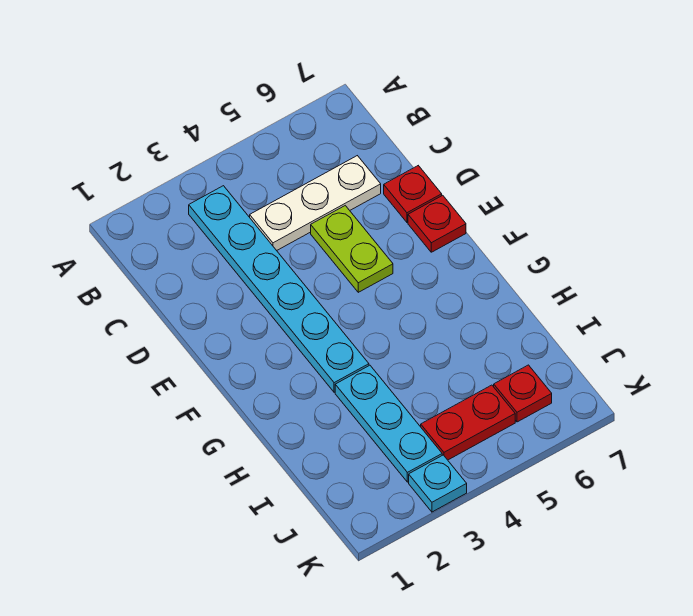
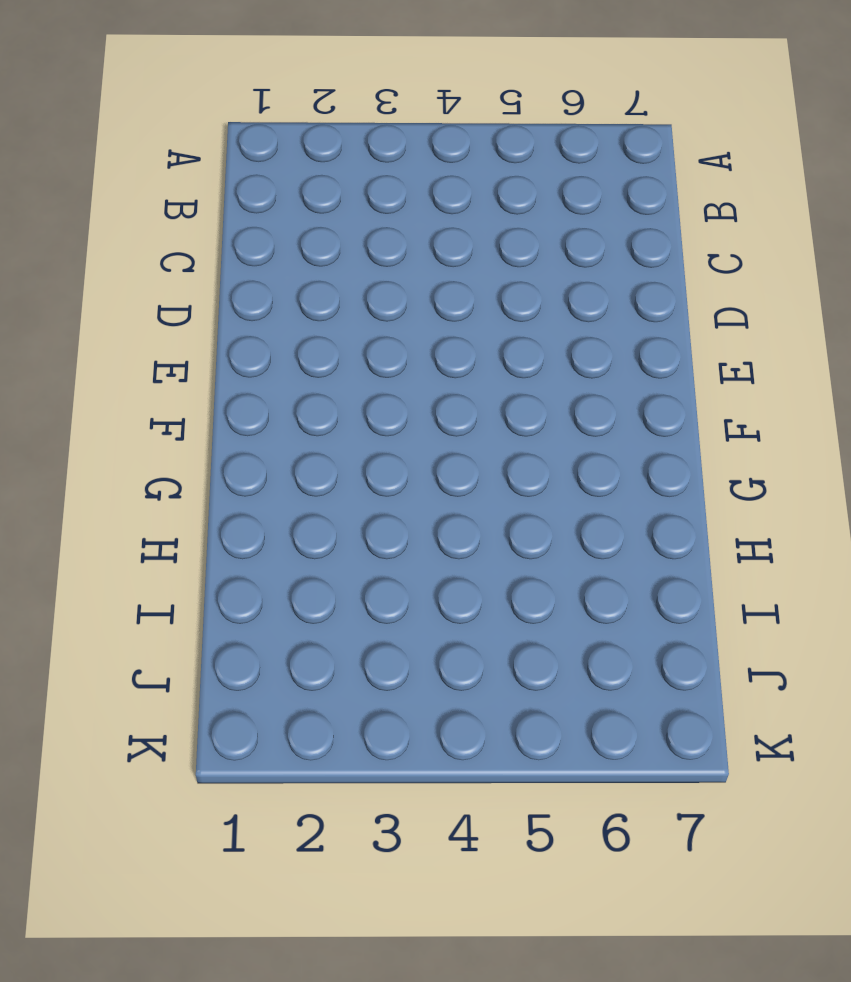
none -> cyan plate B3:G3 level 1
none -> white plate C4:C6 level 1

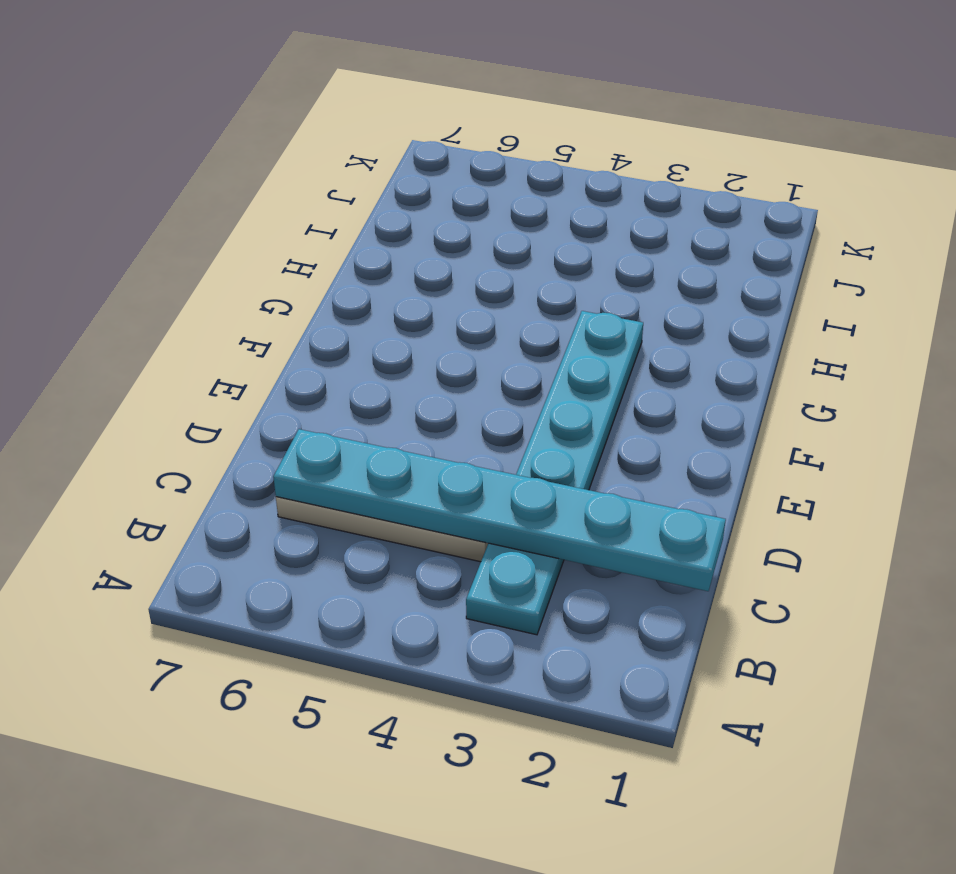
cyan plate C1:C6 level 2 -> none
none -> lime plate D5:E5 level 1
none -> red plate D7 level 1

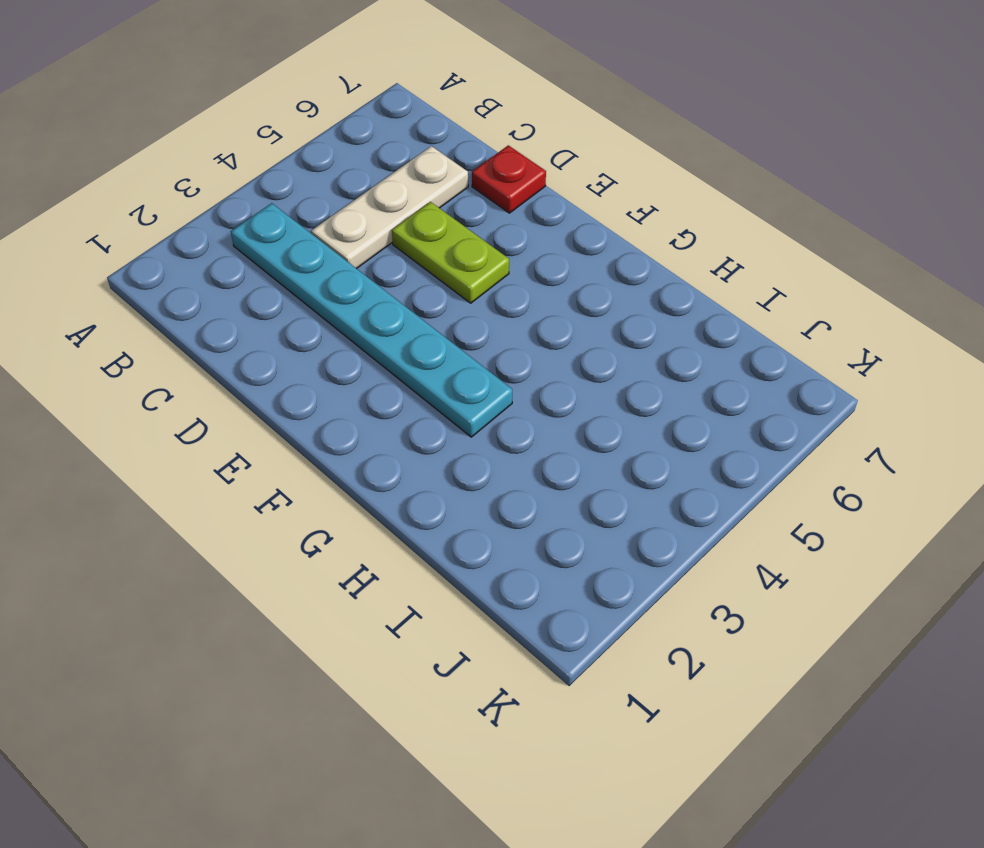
none -> red plate E7 level 1
none -> cyan plate H3:J3 level 1

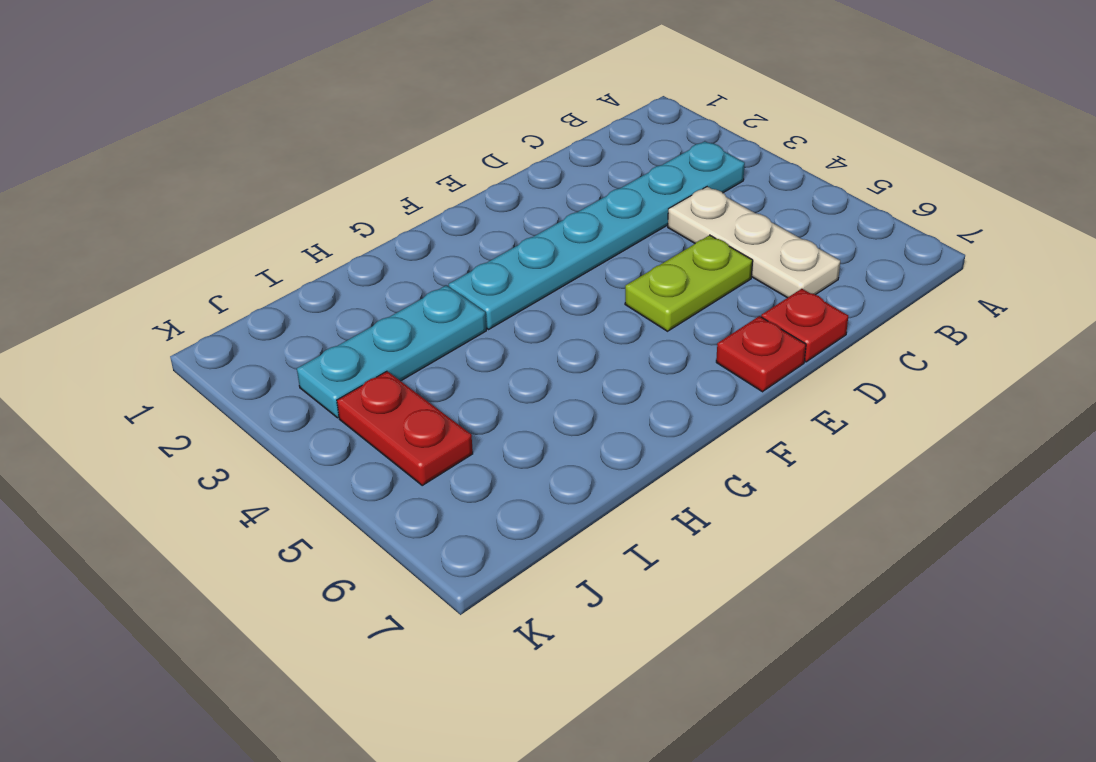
none -> red plate J6 level 1
none -> cyan plate K3 level 1

